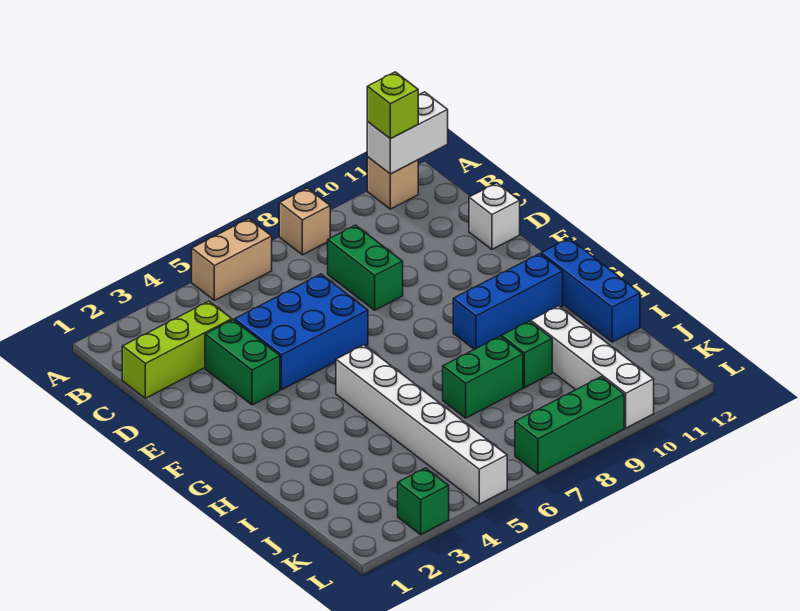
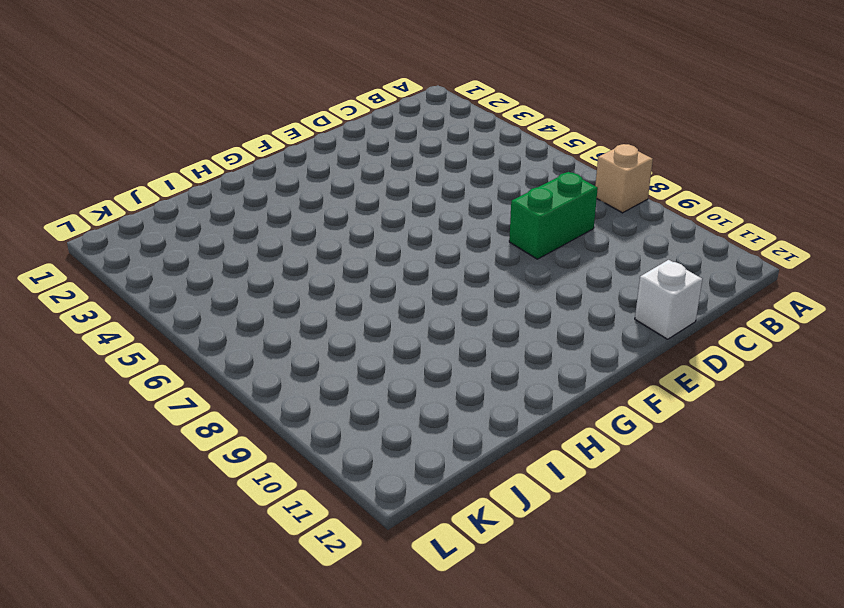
none -> tan brick A5:A6 level 1
none -> tan brick A11 level 1
none -> lime brick C1:C3 level 1

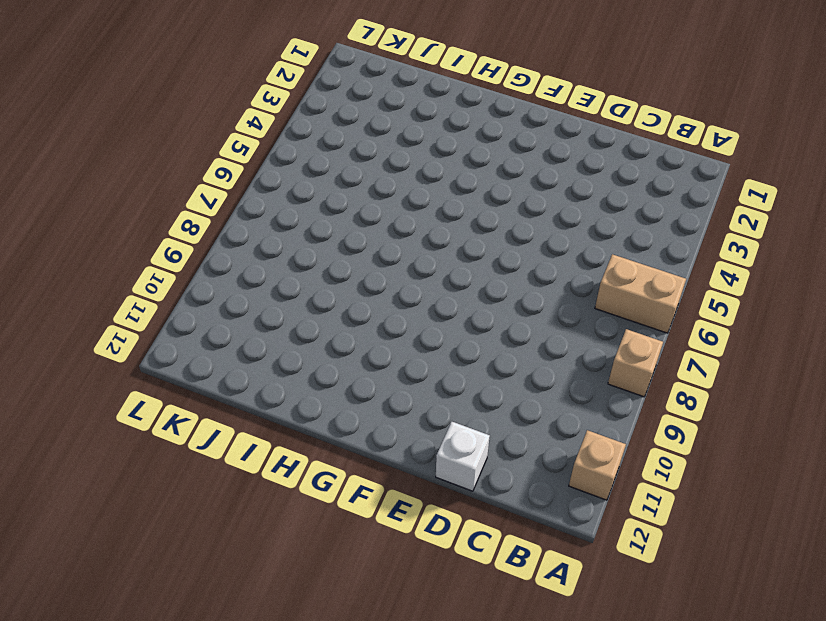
tan brick A6:B6 level 1 -> tan brick A5:A6 level 1
none -> lime brick C1:C3 level 1
none -> green brick C8:D8 level 1
none -> green brick D3:E3 level 1

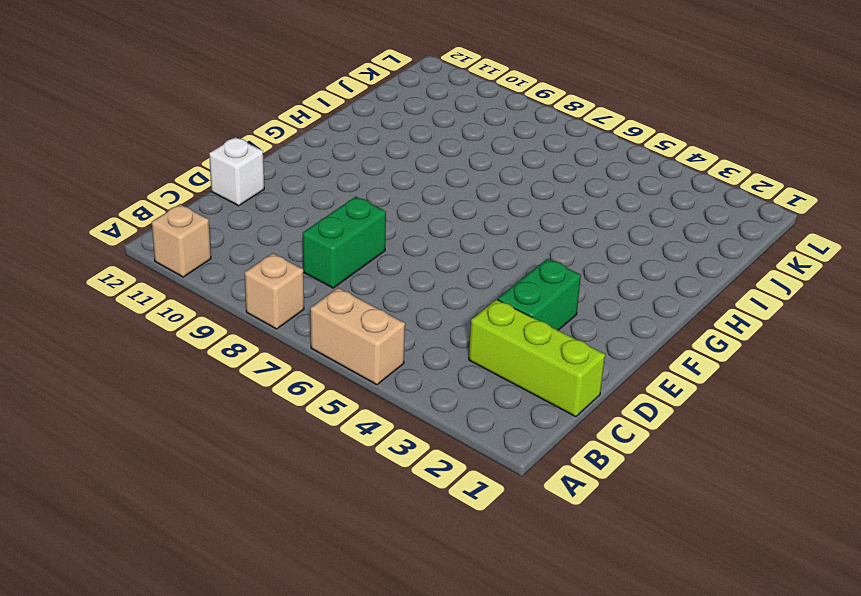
none -> blue brick D4:E6 level 1
none -> white brick G5:L5 level 1
none -> blue brick G9:G11 level 1

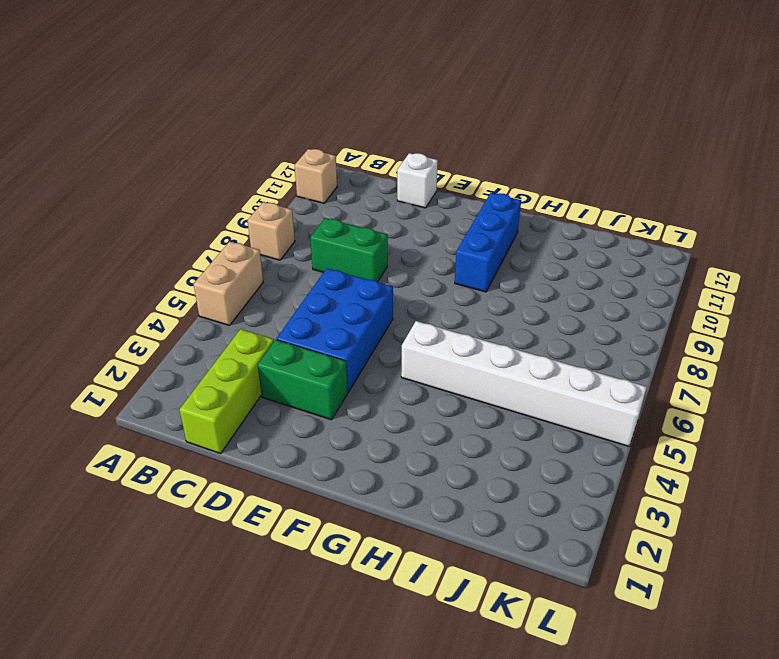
none -> blue brick G12:I12 level 1
none -> green brick I7:I8 level 1
none -> green brick I9 level 1

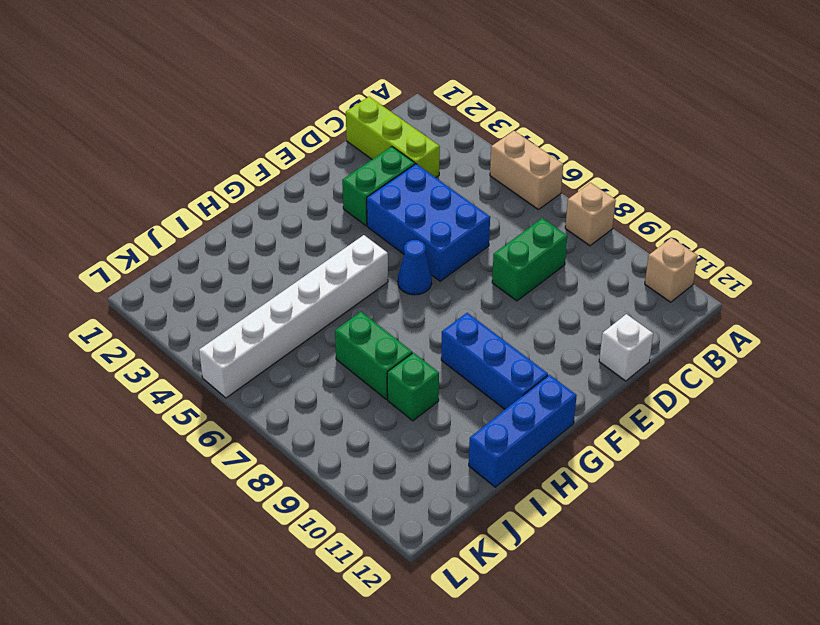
blue cone F6 level 1 -> none
none -> white brick I10:L10 level 1
none -> green brick L3 level 1
none -> green brick L7:L9 level 1

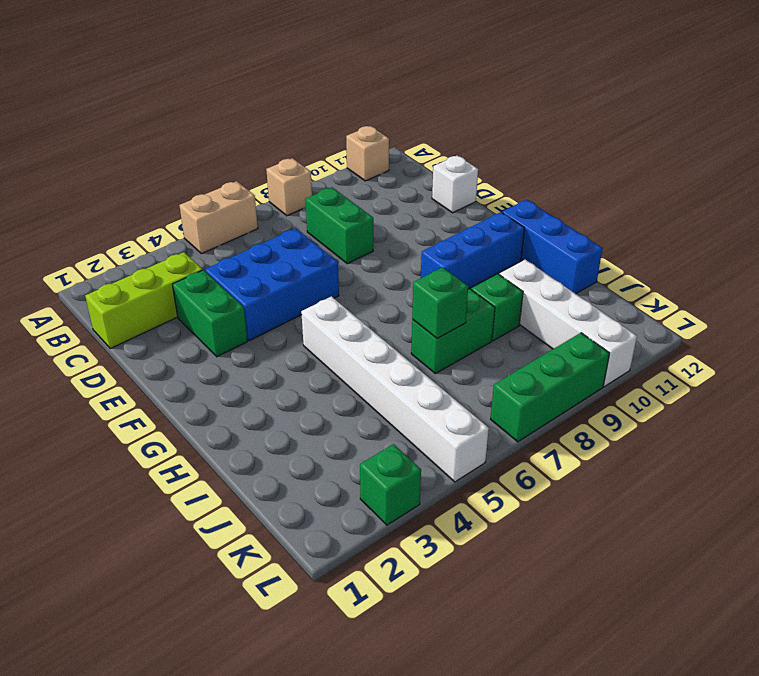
green brick I7 level 2 -> none
none -> white brick A11:A12 level 2
none -> lime brick A11 level 3

